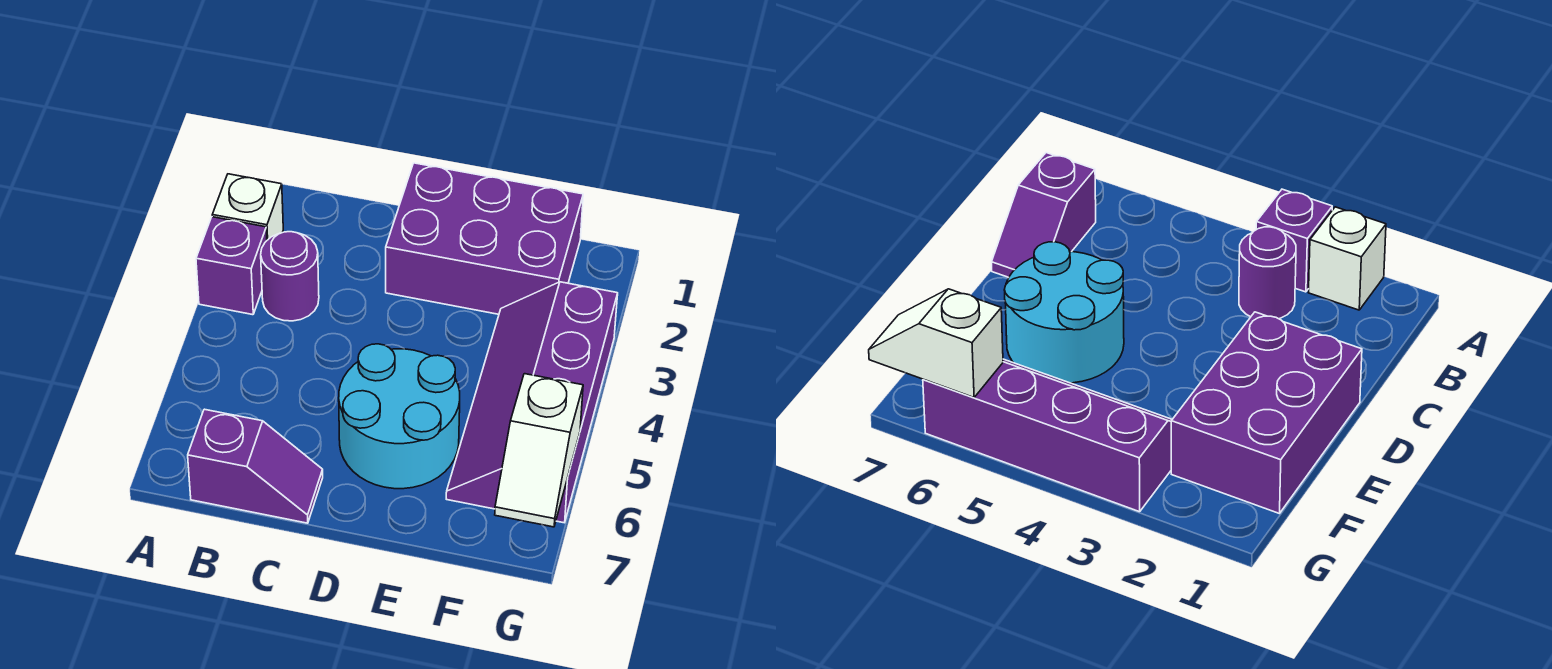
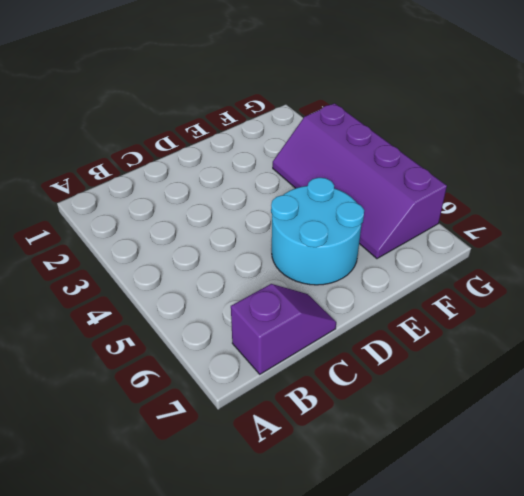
none -> white brick A2 level 1
none -> purple brick A3 level 1

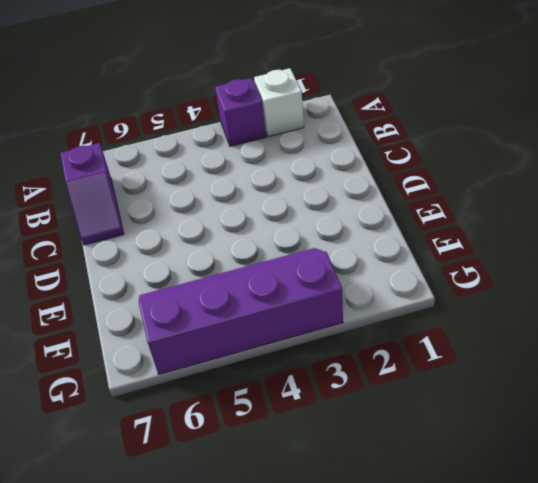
none -> purple round brick B3 level 1
none -> purple brick D1:F2 level 1

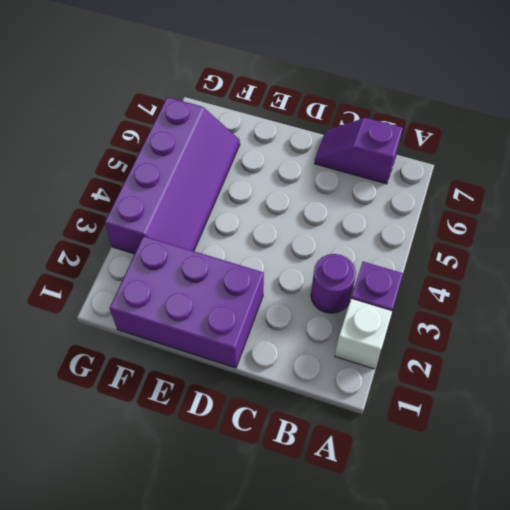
none -> cyan round brick D5:E6 level 1
none -> white slope G6:G7 level 2 top 6

